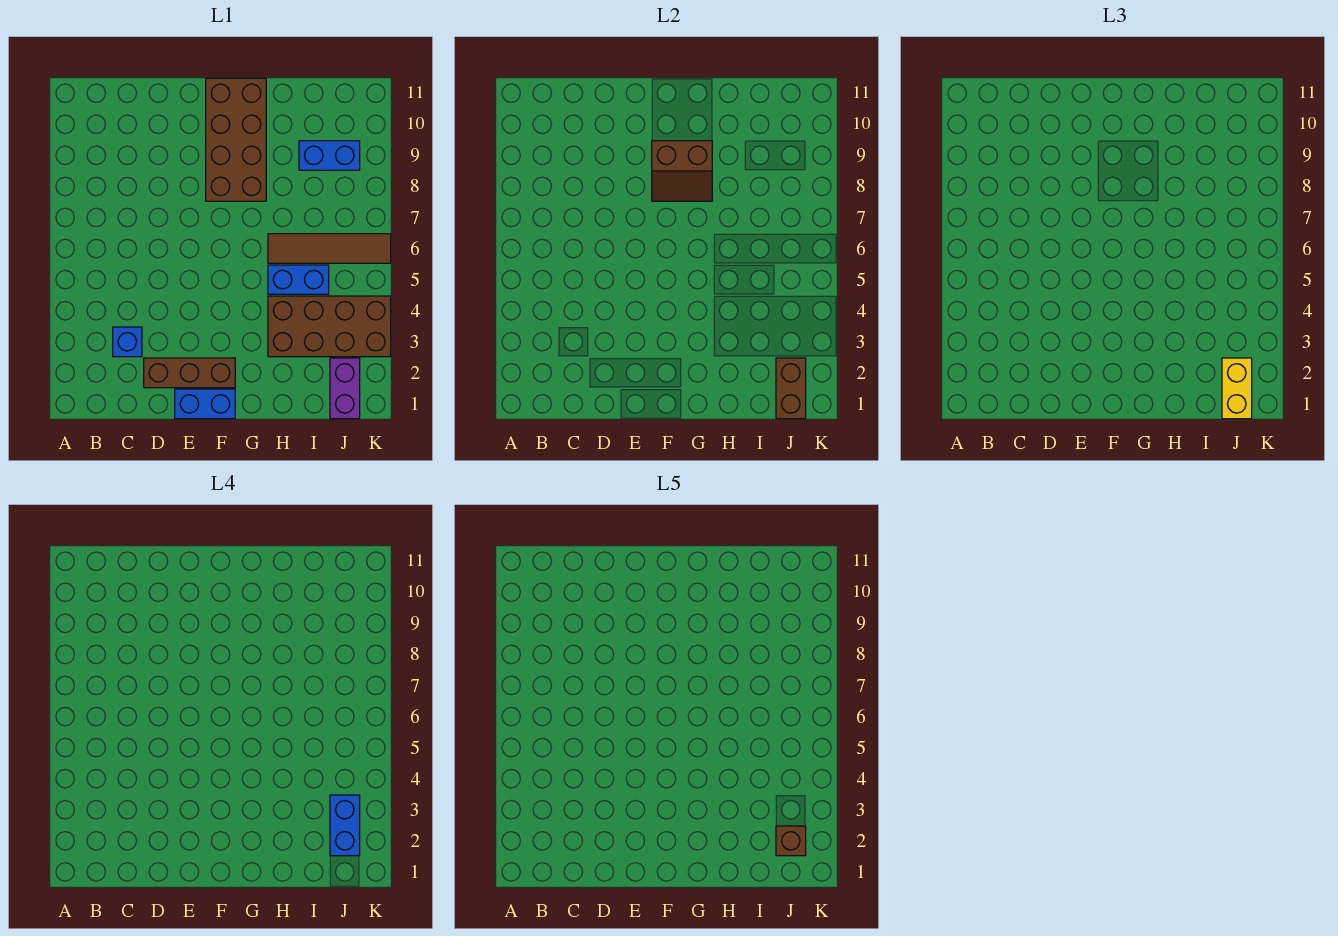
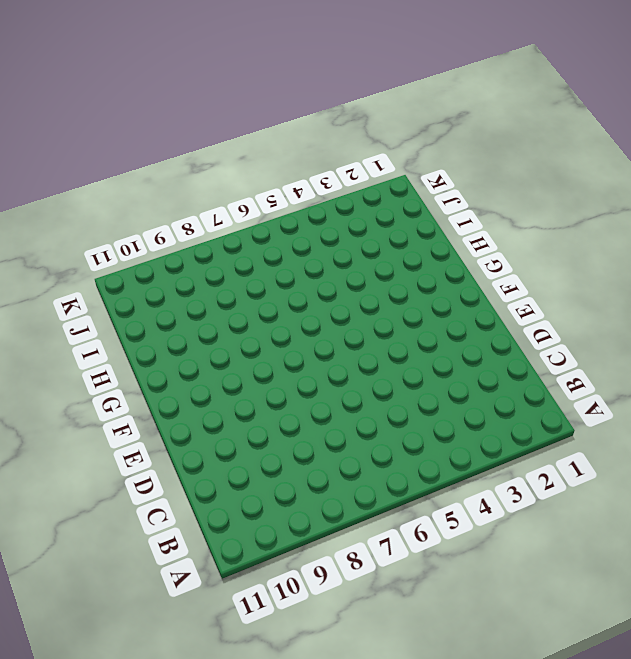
none -> blue brick C3 level 1
none -> brown brick D2:F2 level 1
none -> blue brick E1:F1 level 1

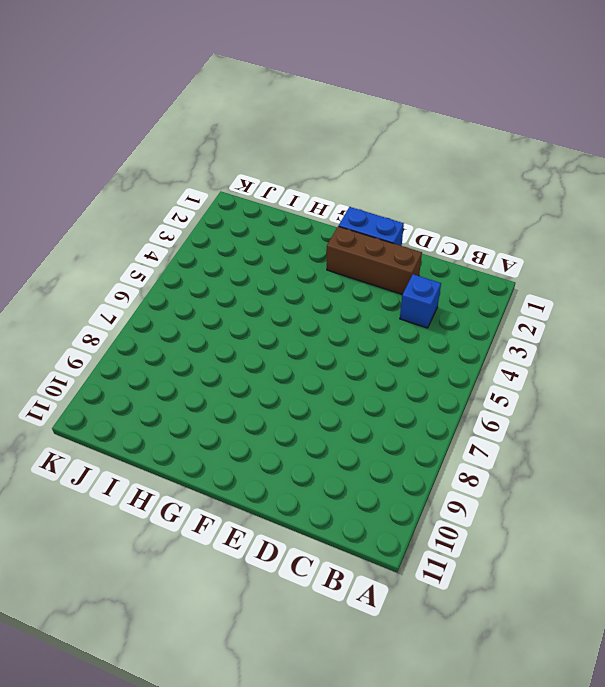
none -> brown brick F8:G11 level 1
none -> brown brick H3:K4 level 1
none -> blue brick H5:I5 level 1

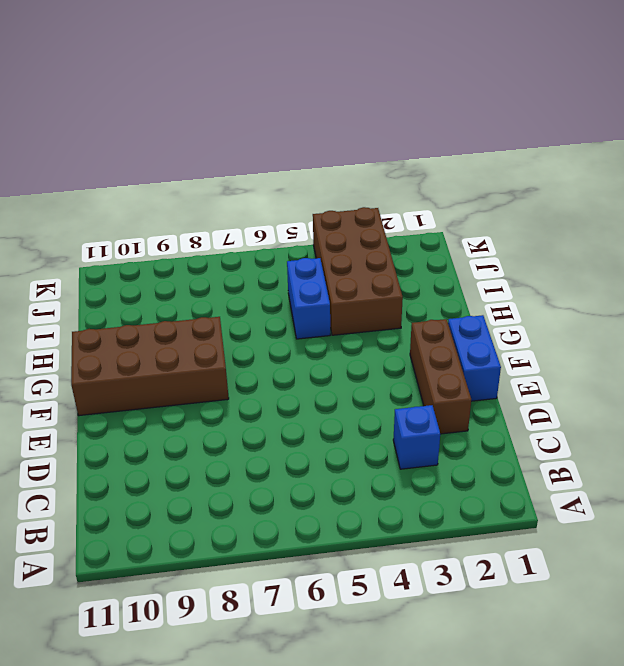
none -> brown tile H6:K6 level 1
none -> blue brick I9:J9 level 1
none -> purple brick J1:J2 level 1

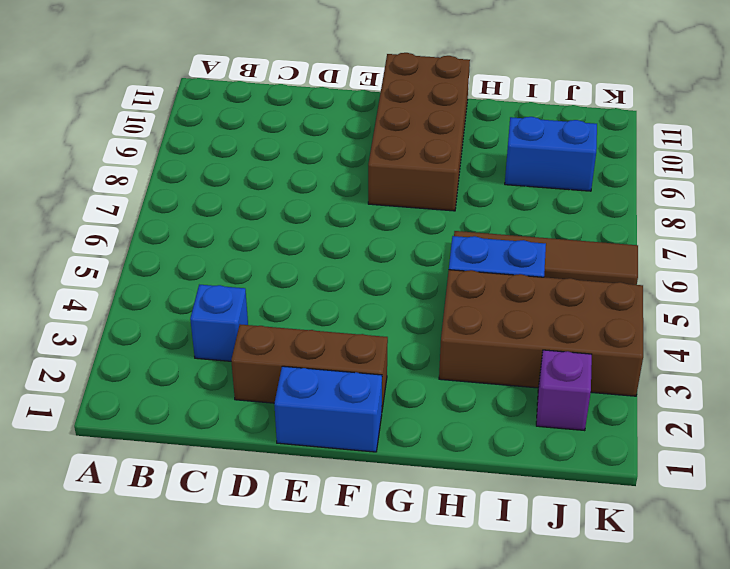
purple brick J2 level 1 -> purple brick J1:J2 level 1
none -> brown slope F8:G9 level 2 top 9
none -> brown brick J1:J2 level 2
none -> yellow brick J1:J2 level 3

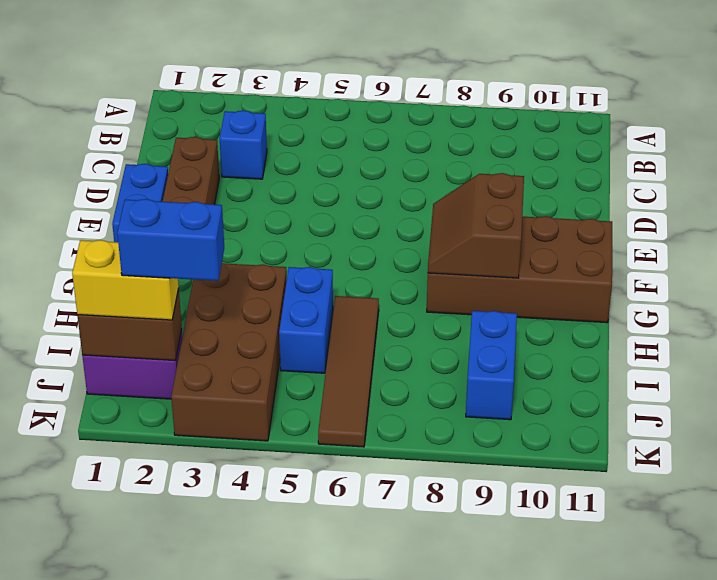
none -> brown brick J2 level 5

